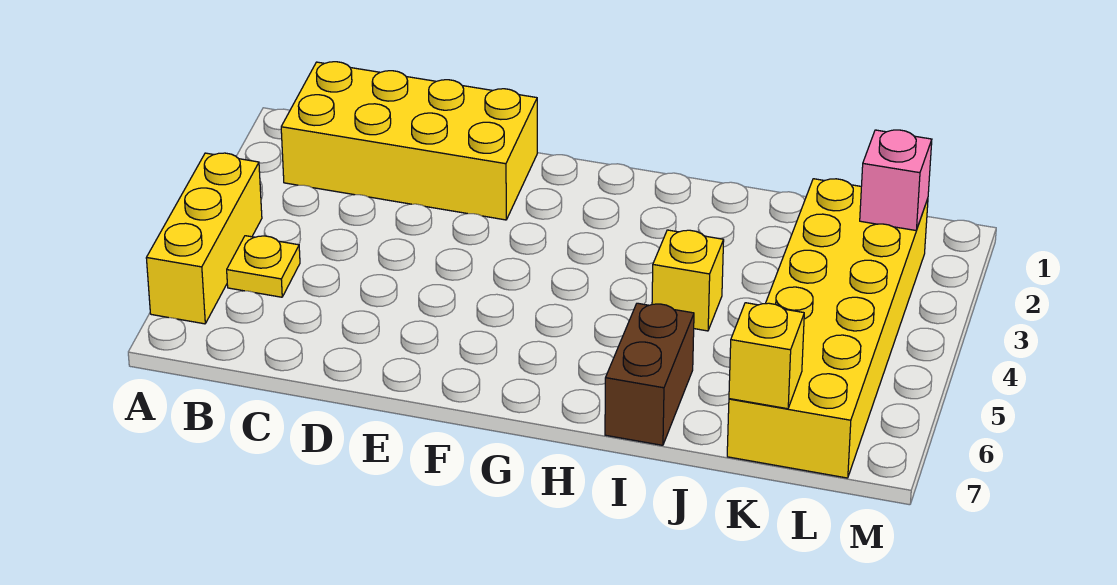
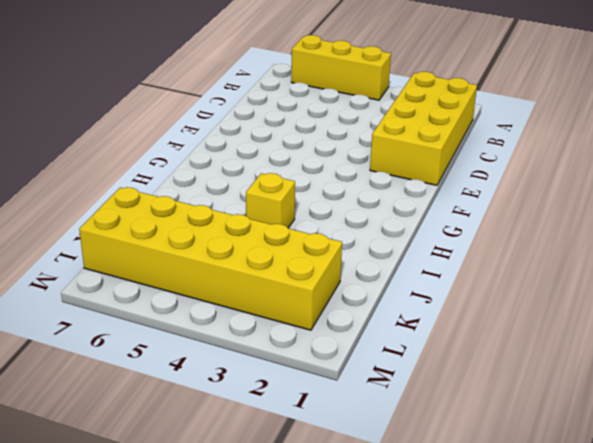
none -> yellow plate B5 level 1
none -> brown brick I6:I7 level 1

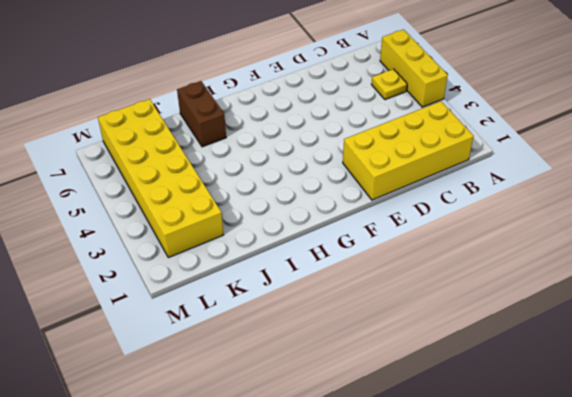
none -> yellow brick I4 level 1
none -> yellow brick K7 level 2

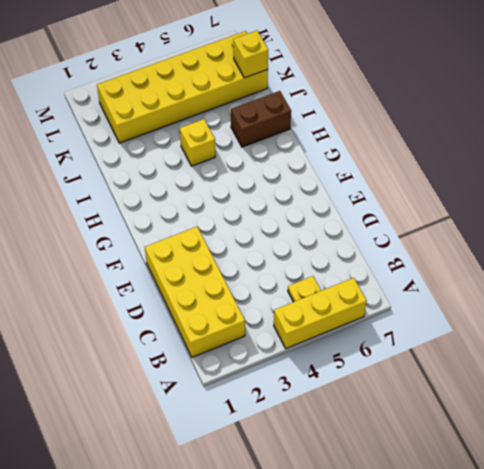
none -> pink brick L2 level 2

